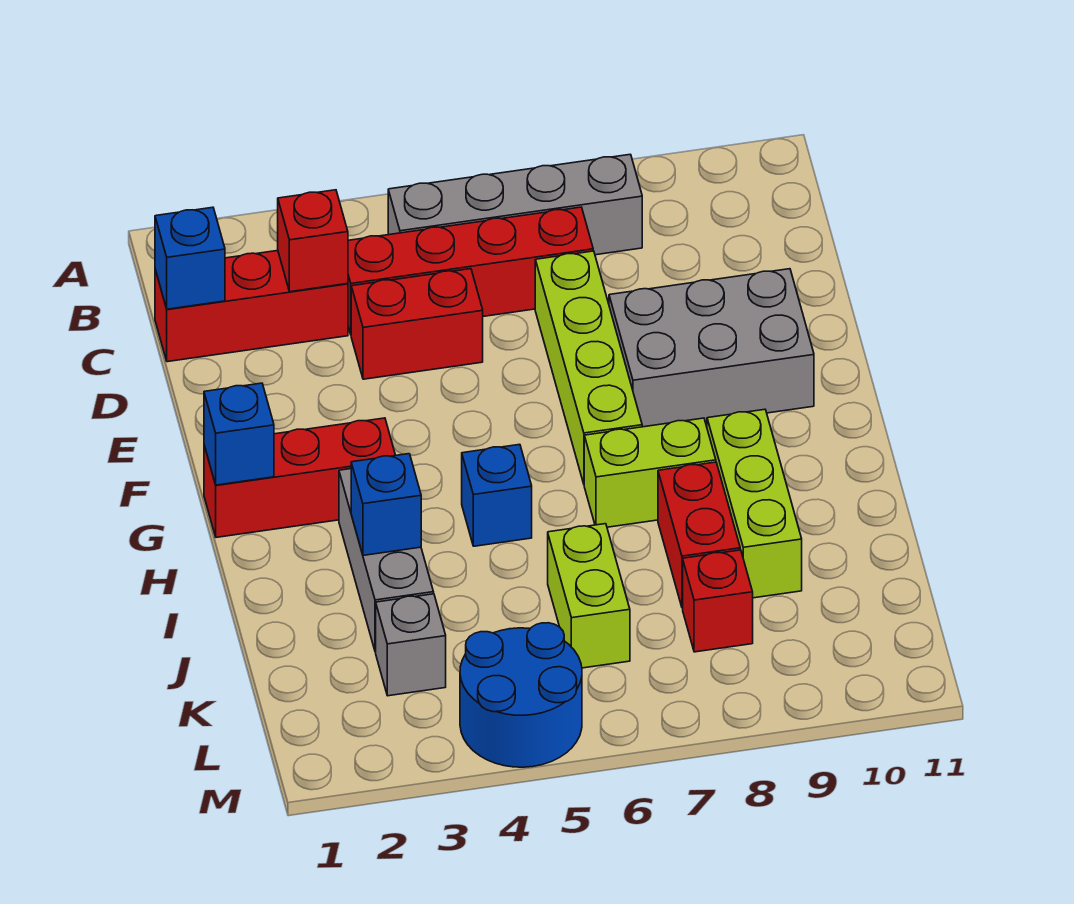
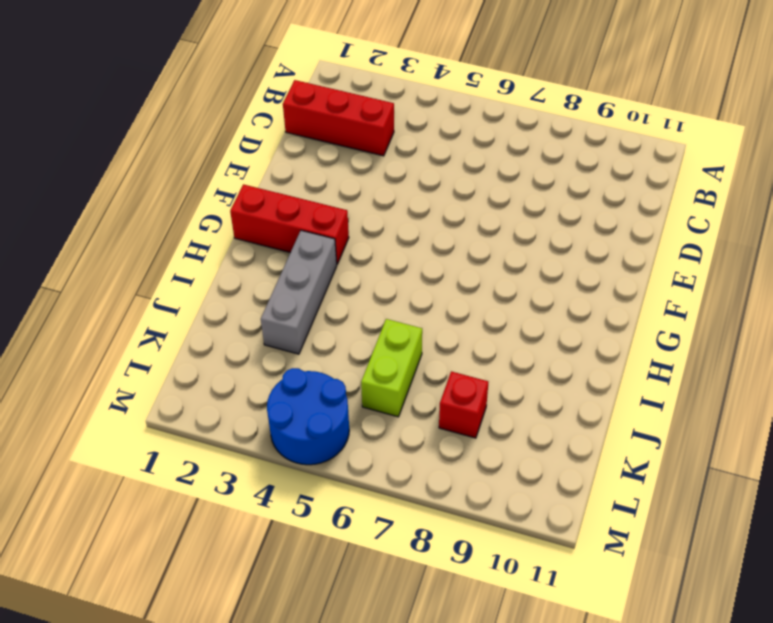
none -> grey brick B5:B8 level 1
none -> red brick C4:C7 level 1
none -> red brick D4:D5 level 1

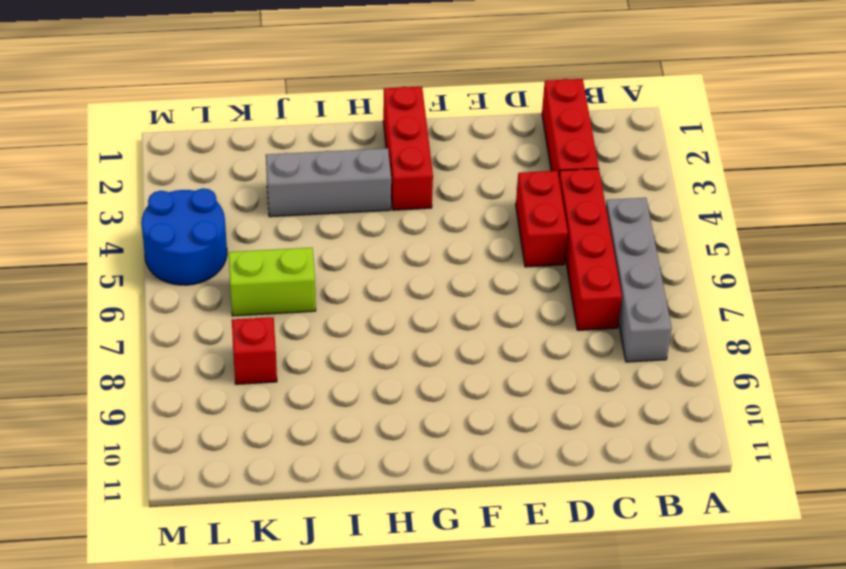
none -> lime brick D7:G7 level 1
none -> grey brick E8:F10 level 1
none -> blue brick H5 level 1

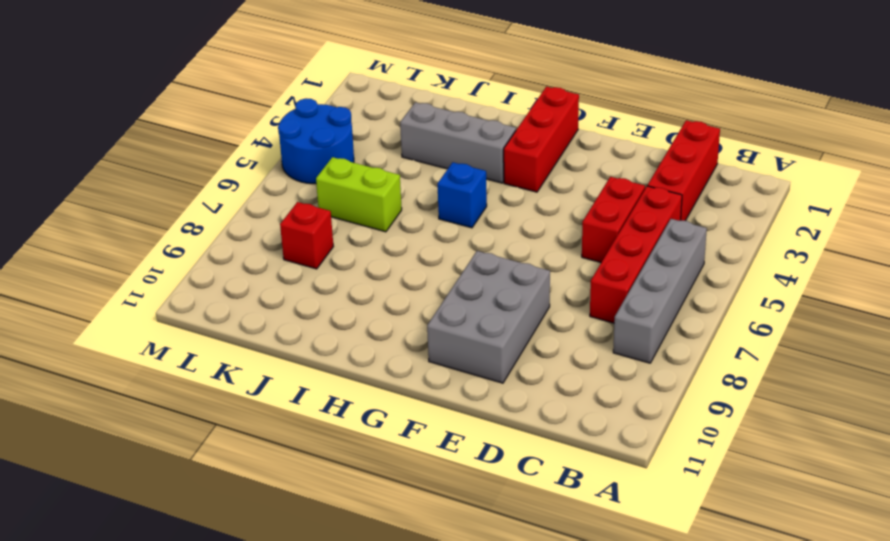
none -> lime brick D7:G7 level 1
none -> lime brick H7:H8 level 1
none -> lime brick H9:J9 level 1

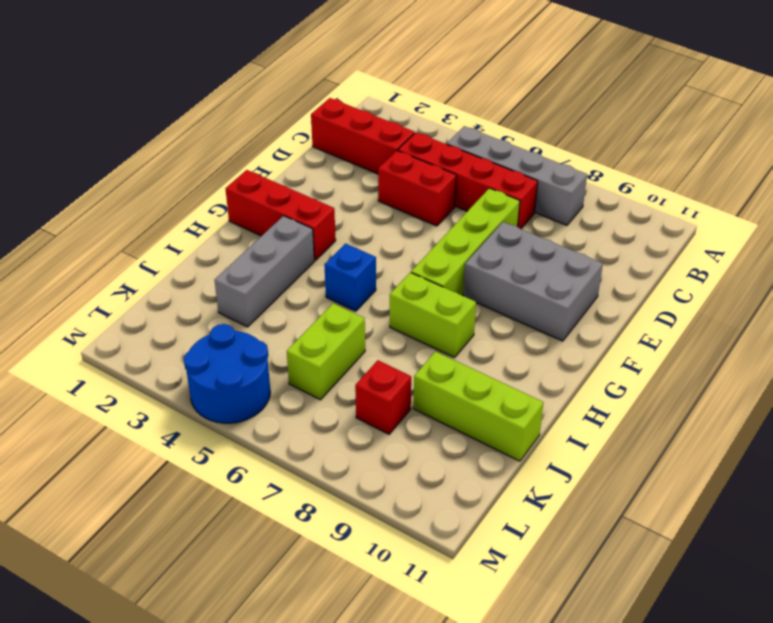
lime brick J9:J11 level 1 -> lime brick H9:J9 level 1
none -> red brick I8:J8 level 1
none -> grey brick K3 level 1
none -> blue brick C1 level 2

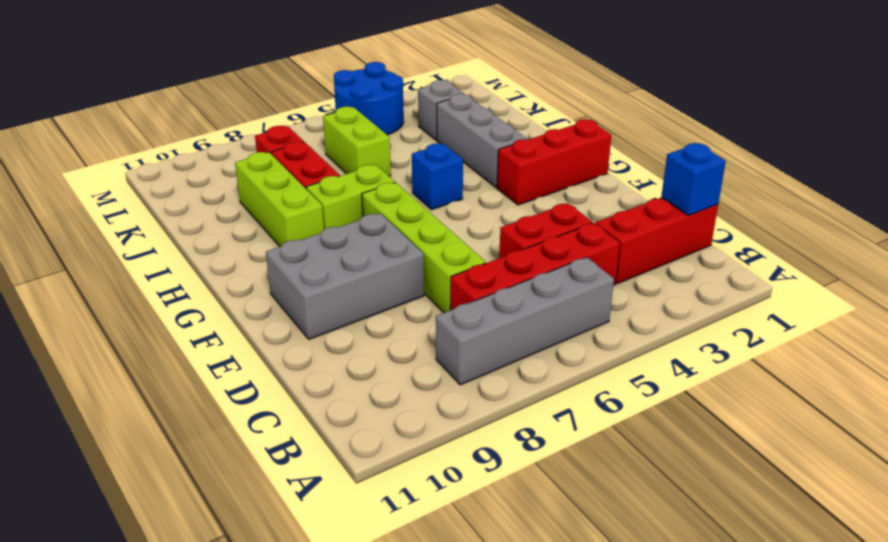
none -> red brick C3 level 2
none -> blue brick G1 level 2
none -> blue brick I3 level 2

